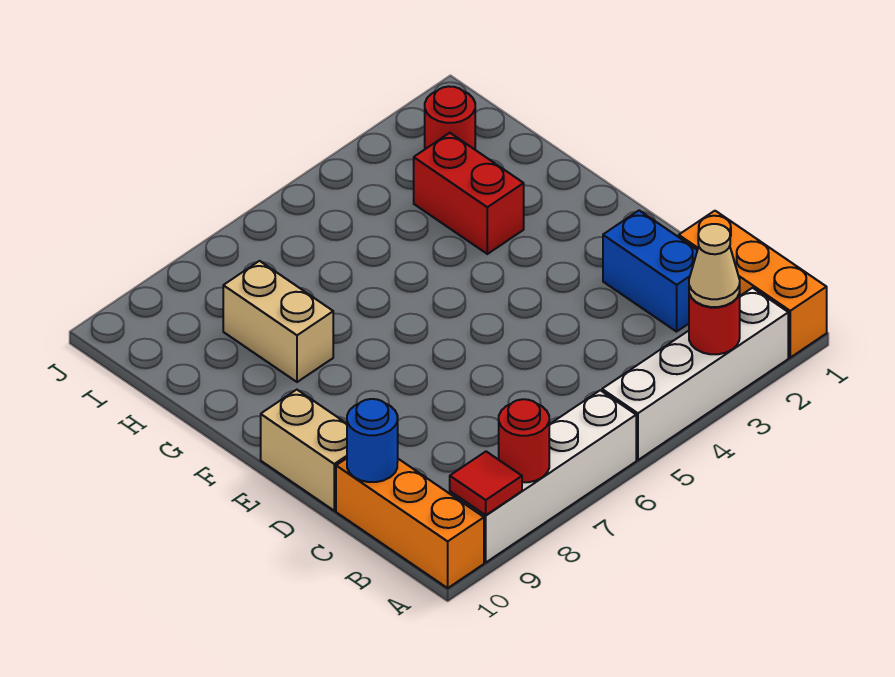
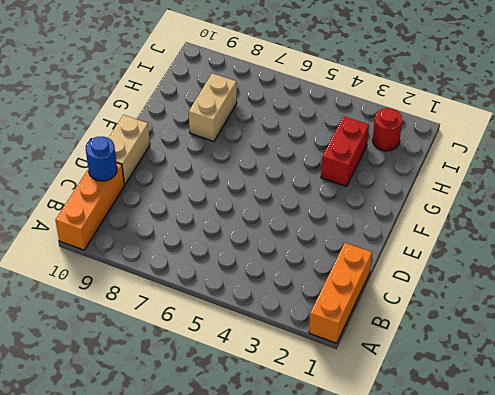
none -> white brick A2:A5 level 1
none -> white brick A6:A9 level 1
none -> blue brick C2:D2 level 1

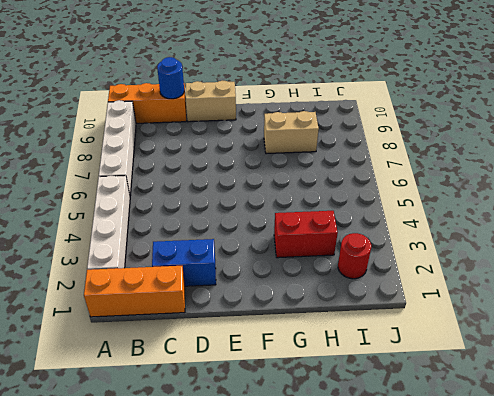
none -> red round brick A3 level 2
none -> red round brick A8 level 2
none -> red tile A9 level 2

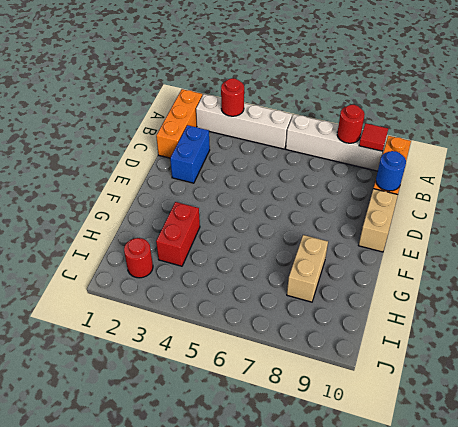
none -> tan cone A3 level 3

